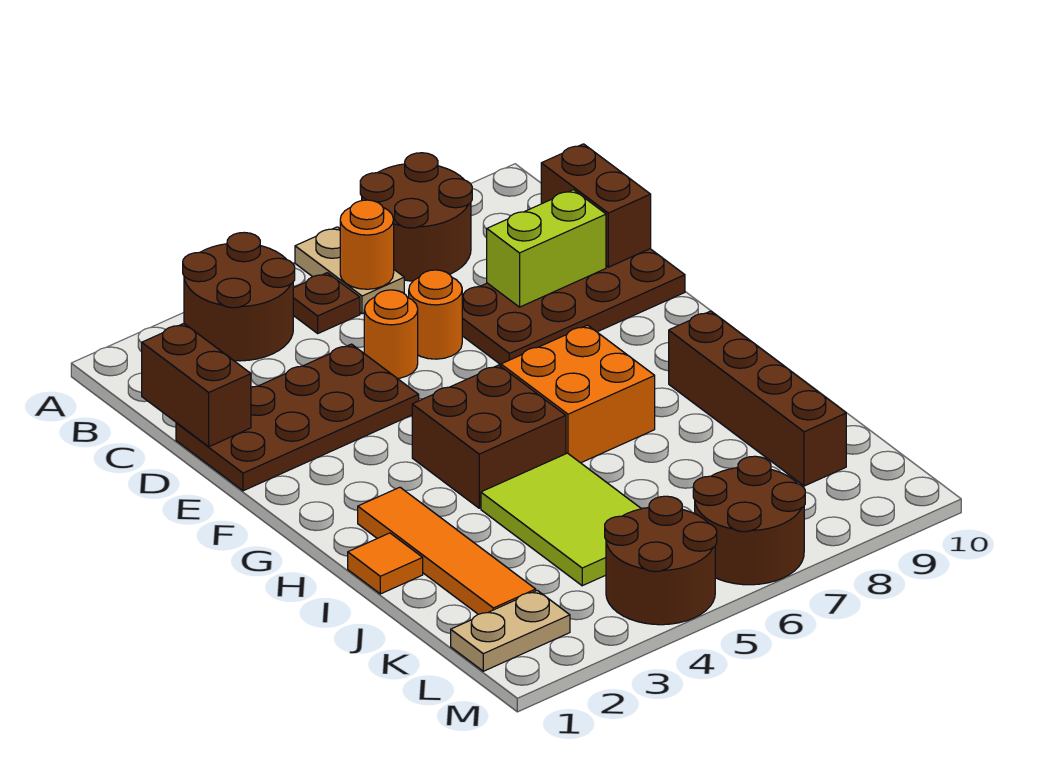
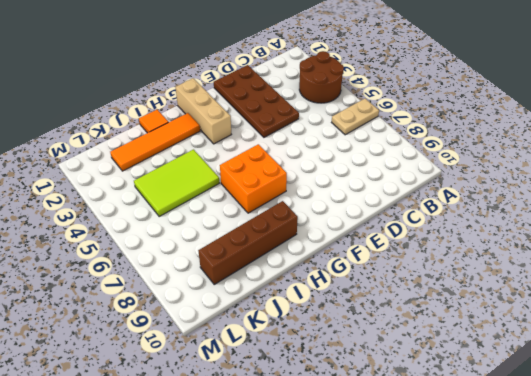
tan brick G1:G3 level 1 -> none
none -> brown round brick A7:B8 level 1
none -> brown plate B5 level 1
none -> orange round brick D5 level 1

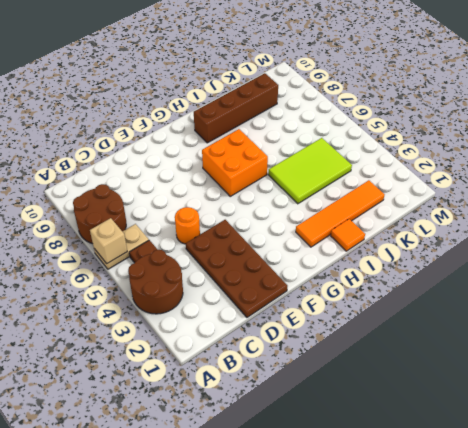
tan brick A6 level 2 -> none
none -> orange round brick D6 level 1
none -> brown plate D7:E10 level 1
none -> brown brick G4:H5 level 1

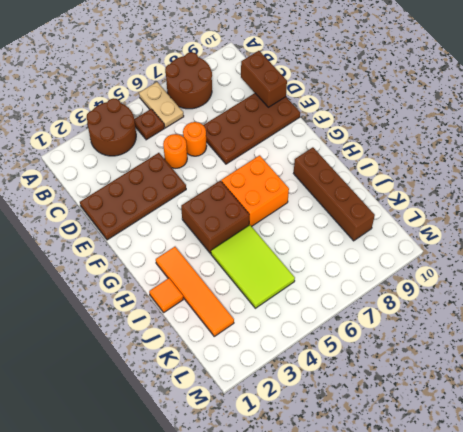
none -> tan plate L1:L2 level 1
none -> brown round brick L4:M5 level 1
none -> brown round brick L6:M7 level 1

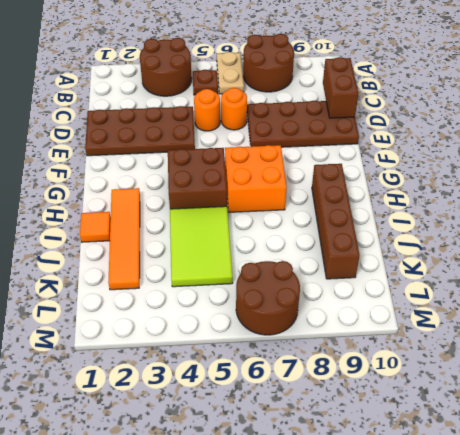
none -> tan plate L1:L2 level 1
none -> brown round brick L4:M5 level 1
none -> orange round brick B6 level 2

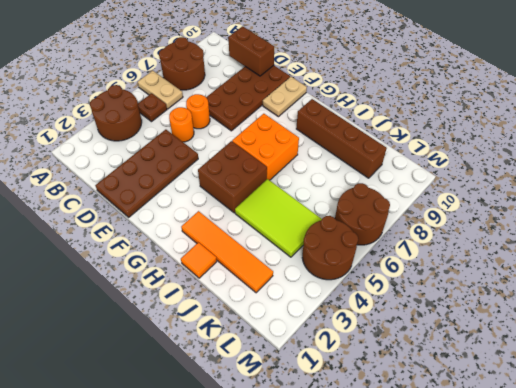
tan plate F9:F10 level 1 -> tan plate L1:L2 level 1
none -> orange round brick B6 level 2
none -> brown brick C1:D1 level 2
none -> lime brick D8:D9 level 2

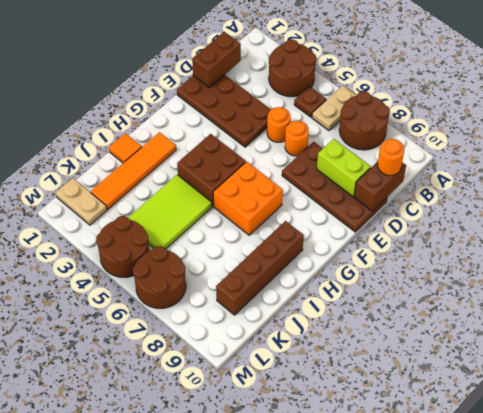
orange round brick C10 level 3 -> orange round brick B6 level 2

